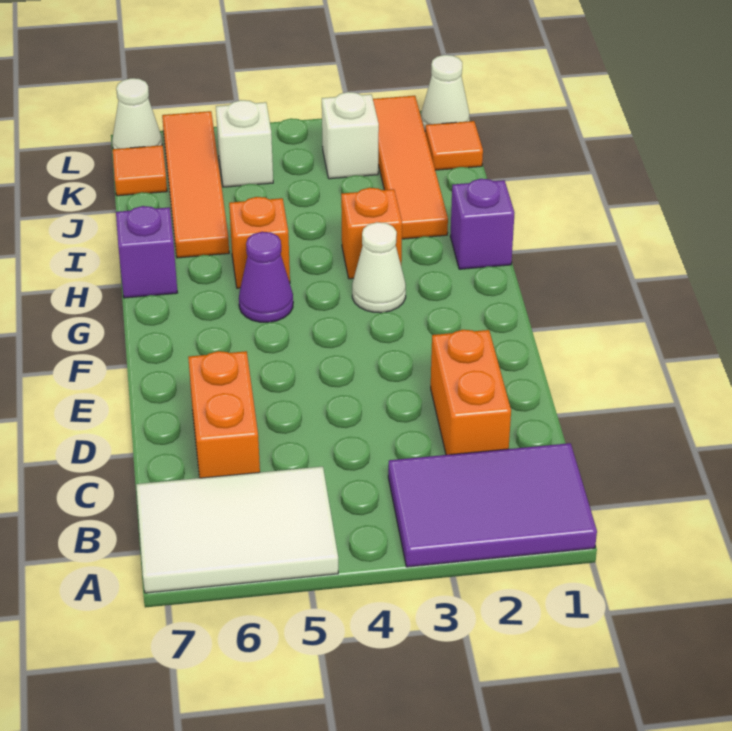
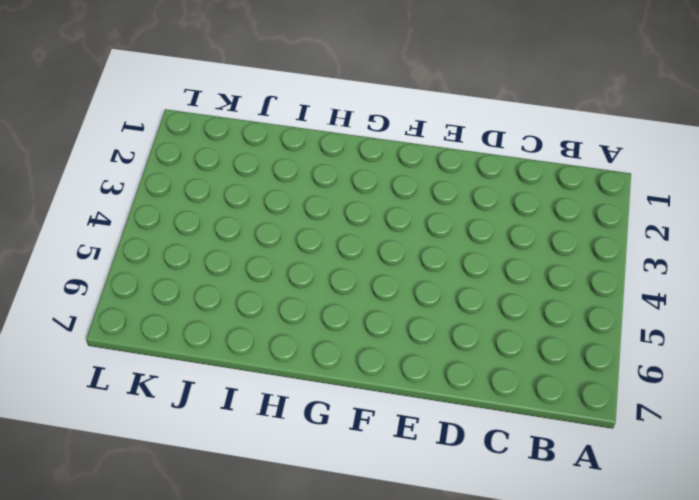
none -> purple tile A1:B3 level 1
none -> white tile A5:B7 level 1
none -> orange brick C2:D2 level 1

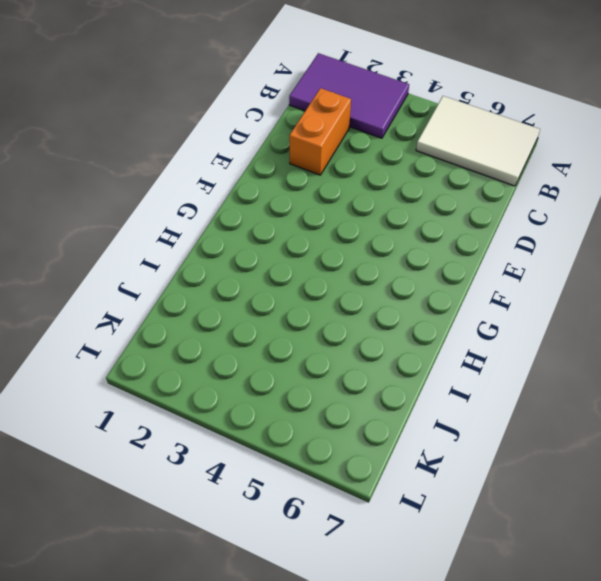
none -> orange brick C6:D6 level 1
none -> white cone G3 level 1
none -> purple cone G5 level 1

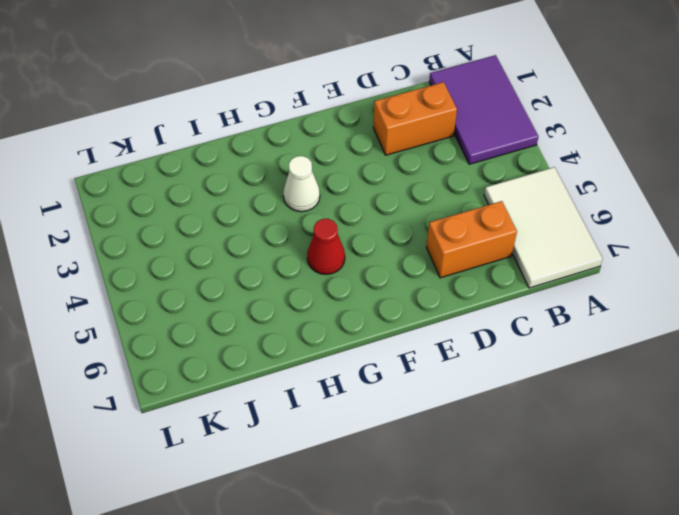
red cone G5 level 1 -> purple cone G5 level 1
none -> purple brick H1 level 1
none -> orange brick H3 level 1
none -> orange brick H5 level 1

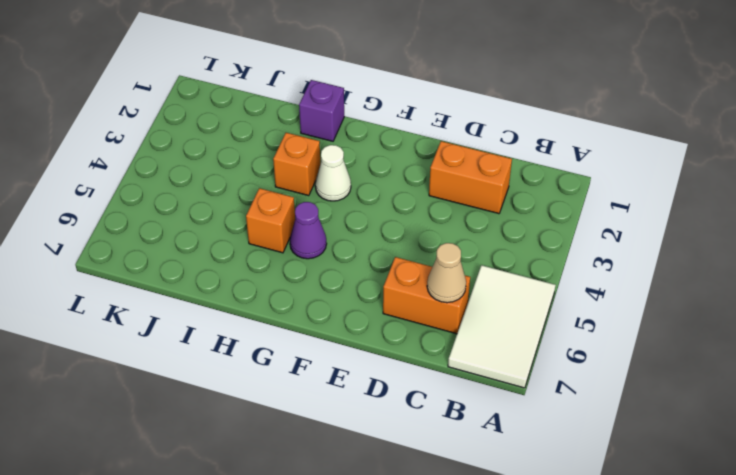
tan cone C6 level 2 -> none
none -> purple tile A1:B3 level 1
none -> purple brick H7 level 1
none -> orange tile I2:L2 level 1

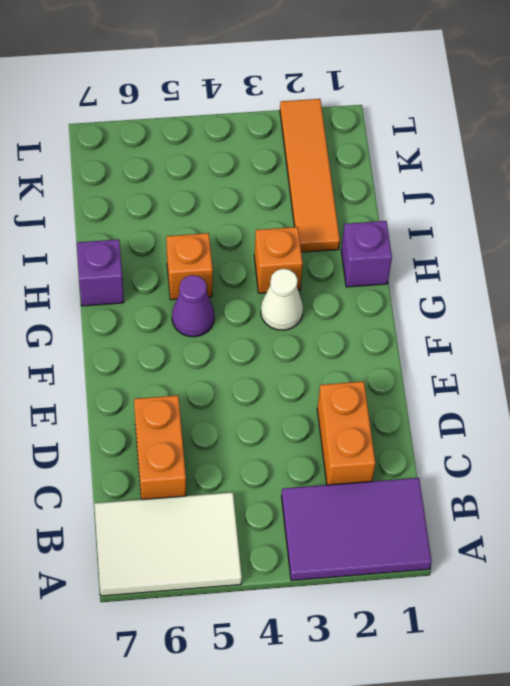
none -> orange tile I6:L6 level 1
none -> orange tile K1 level 1
none -> white brick K3 level 1

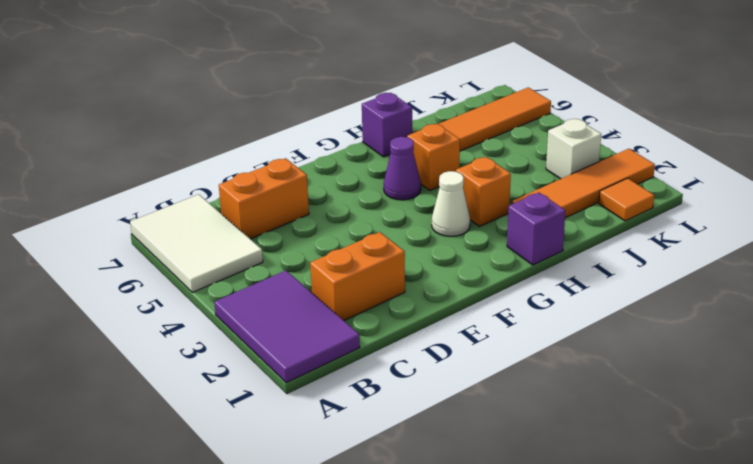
none -> white brick K5 level 1
none -> orange tile K7 level 1
none -> white cone L1 level 1

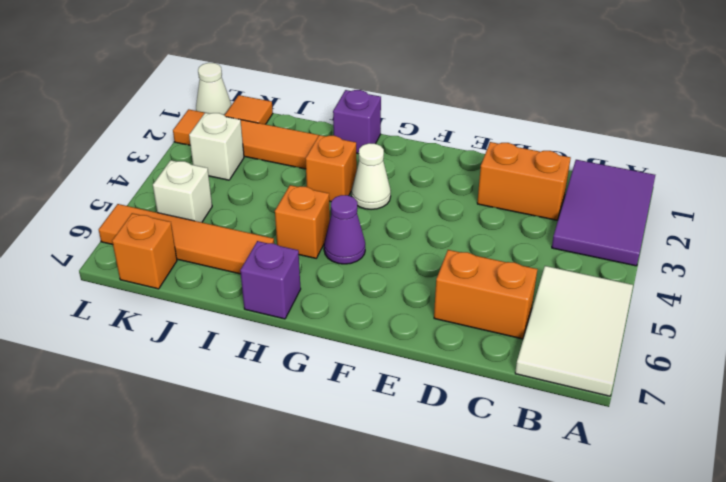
orange brick K7 level 1 -> orange tile K7 level 1
none -> white cone L7 level 1

